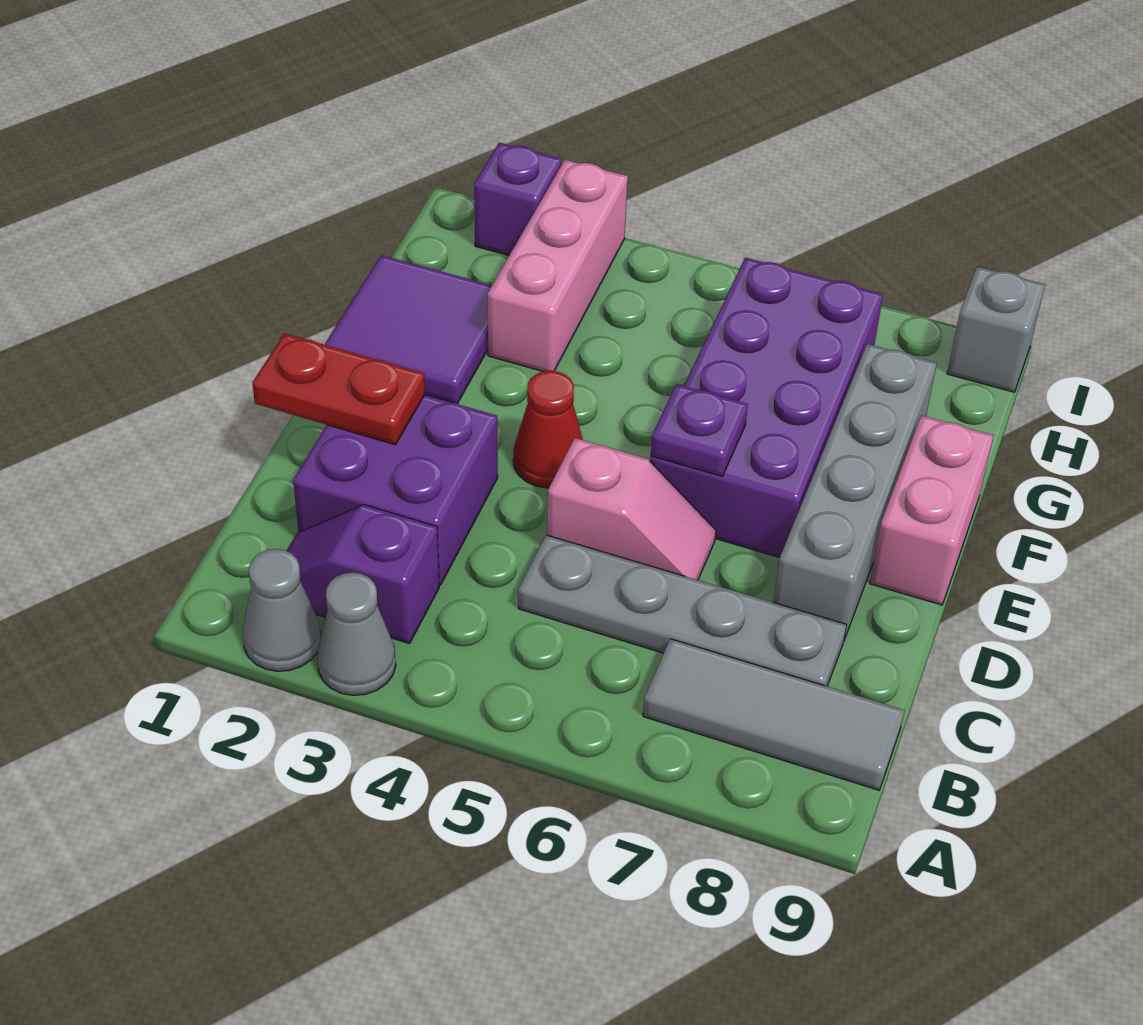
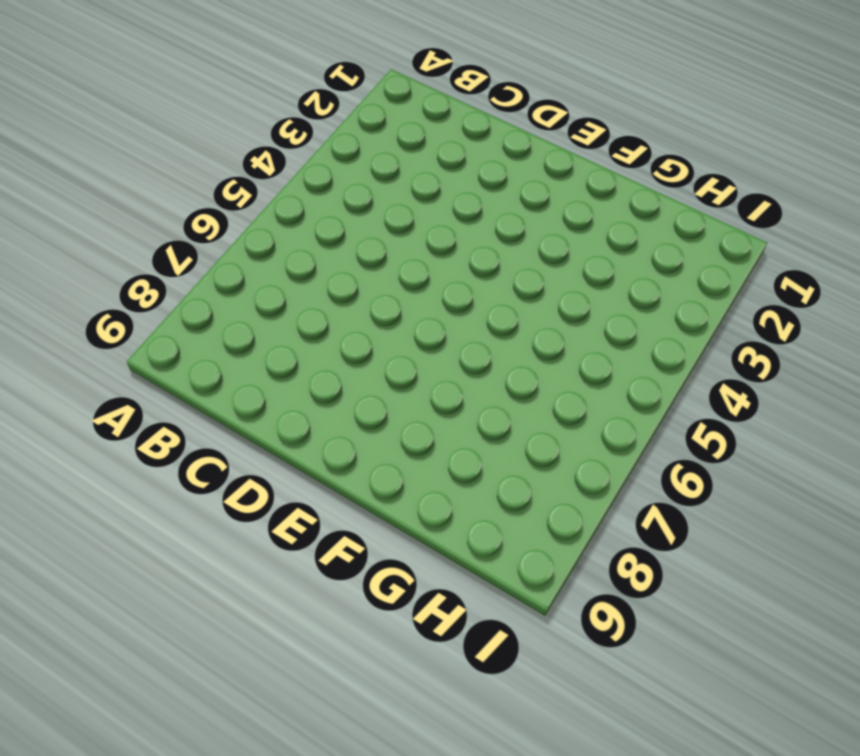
none -> grey cone A2 level 1
none -> grey cone A3 level 1
none -> purple slope B2:B3 level 1 top 3

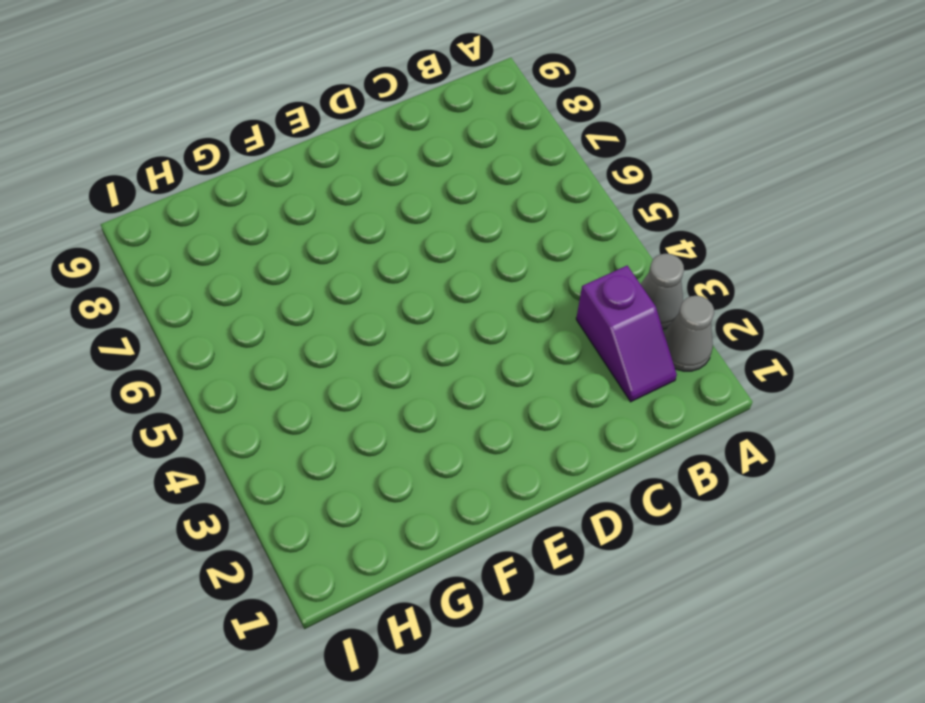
none -> grey tile B7:B9 level 1
none -> purple brick C2:D3 level 1
none -> grey plate C5:C8 level 1

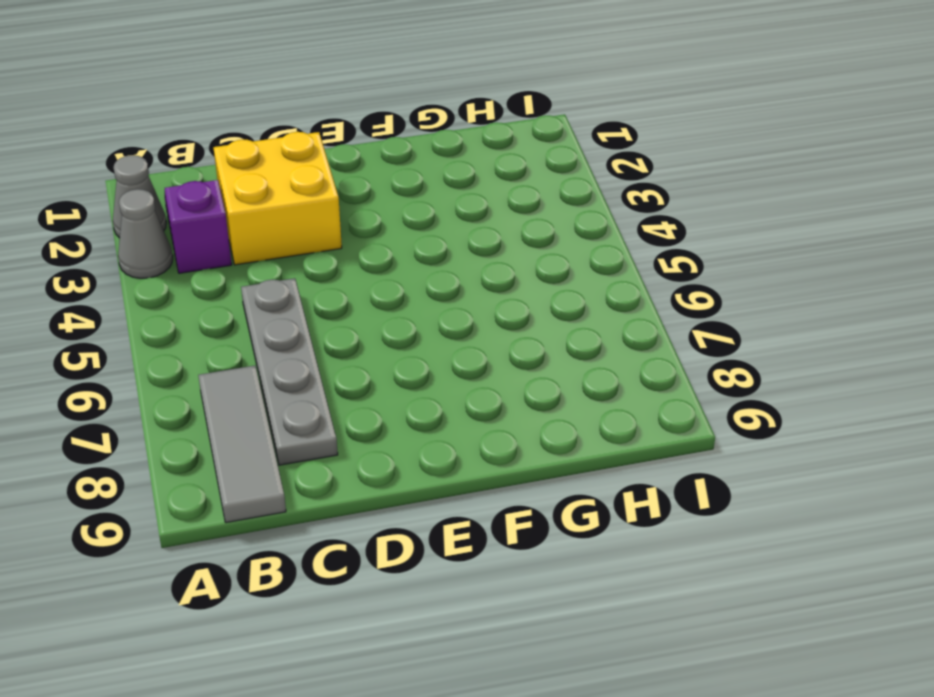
yellow brick C2:D3 level 1 -> purple brick C2:D3 level 1
none -> pink slope D5:D6 level 1 top 5
none -> grey brick D8:G8 level 1
none -> red cone E4 level 1

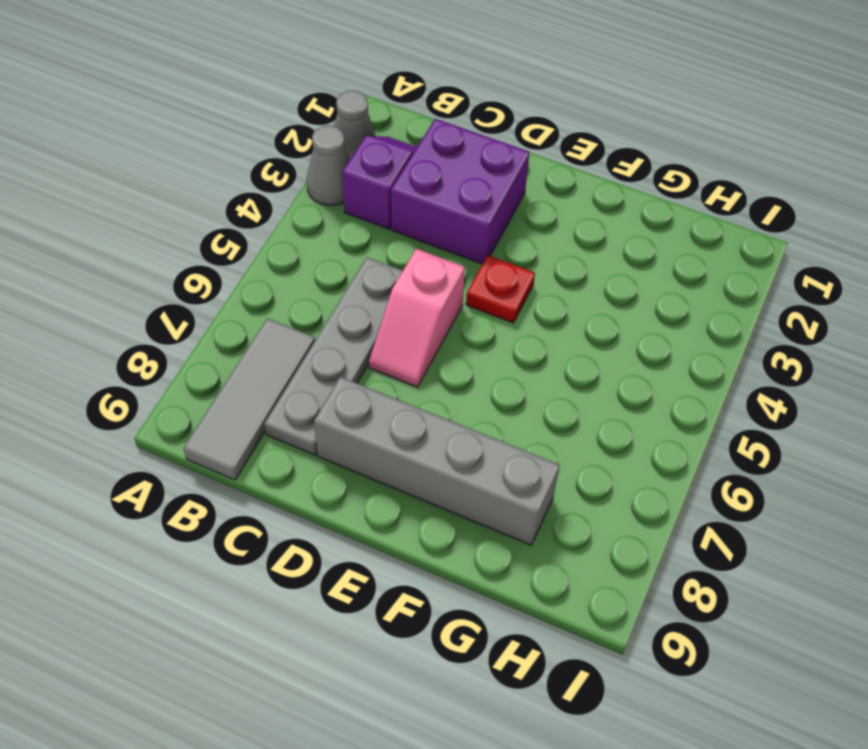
red plate E4 level 1 -> red cone E4 level 1
none -> purple brick E6:H7 level 1
none -> pink brick E9:F9 level 1
none -> purple tile F1:G2 level 1

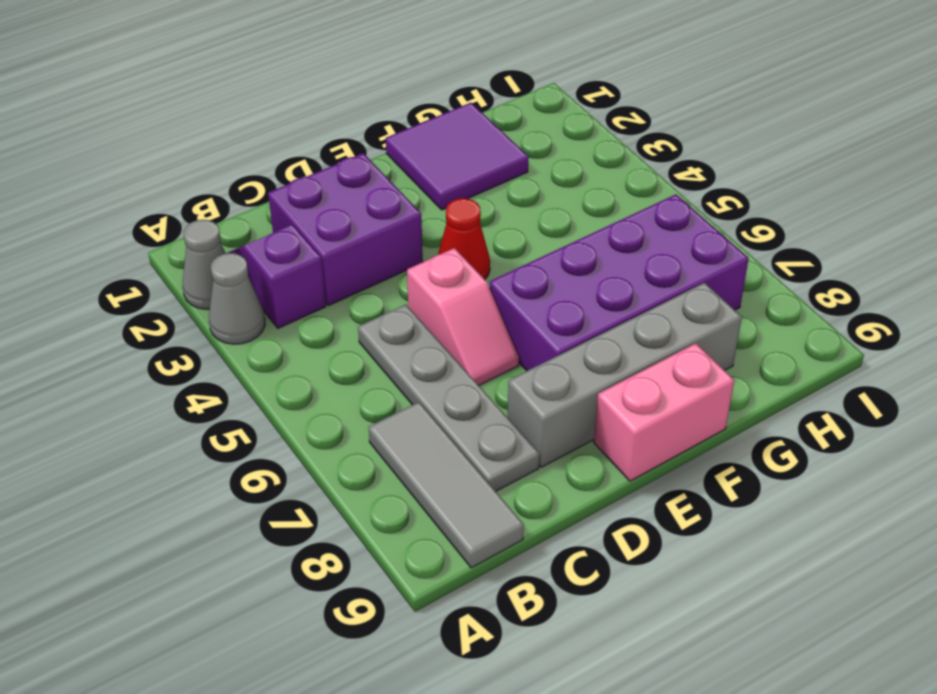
none -> pink brick G3:I3 level 1
none -> purple brick I2 level 1
none -> grey brick I9 level 1

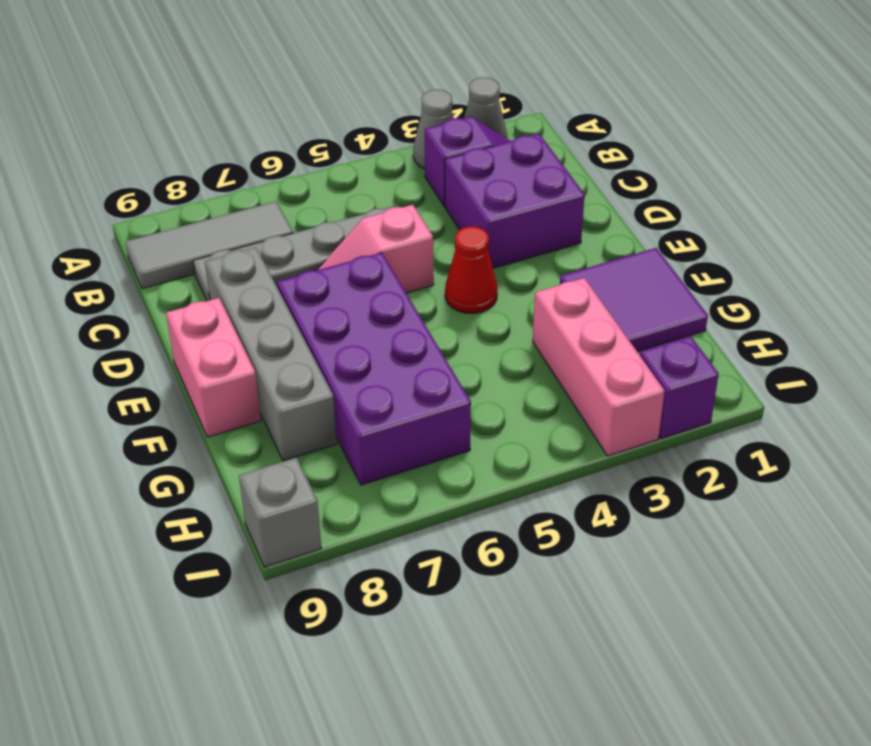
none -> red plate D1:D2 level 2
none -> purple plate E6 level 2

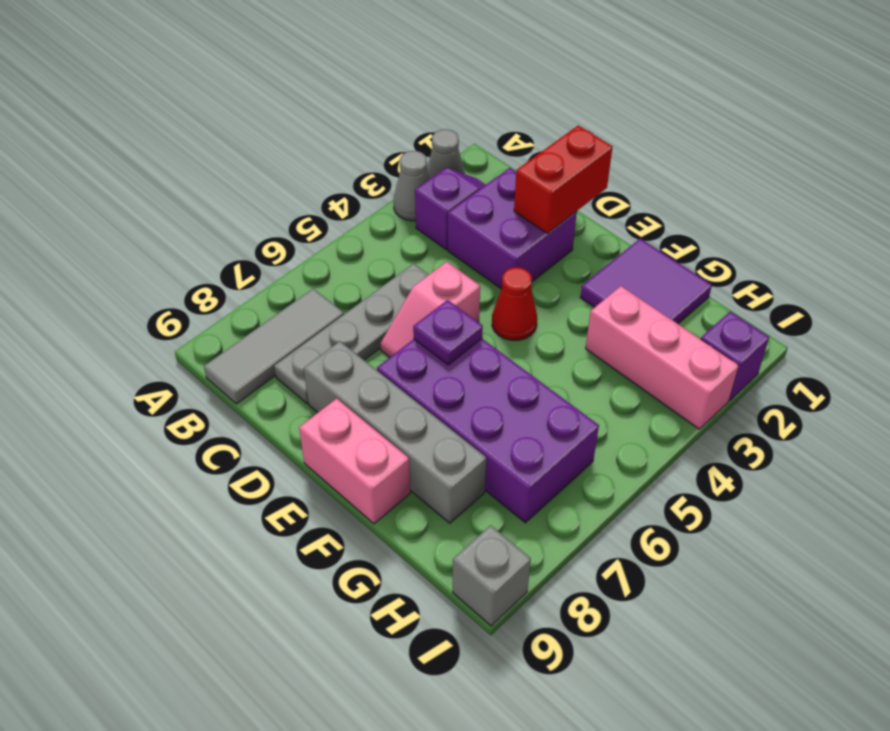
red brick D1:D2 level 2 -> red plate D1:D2 level 2

